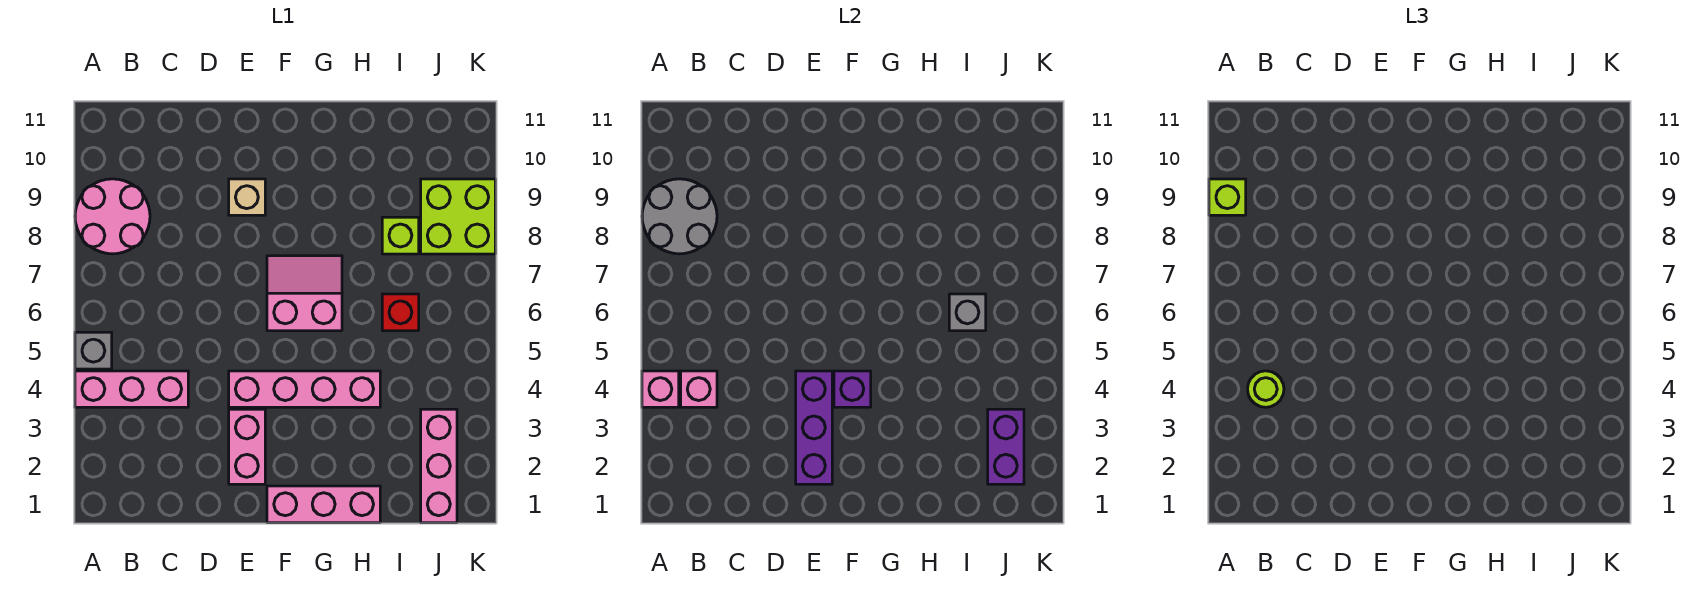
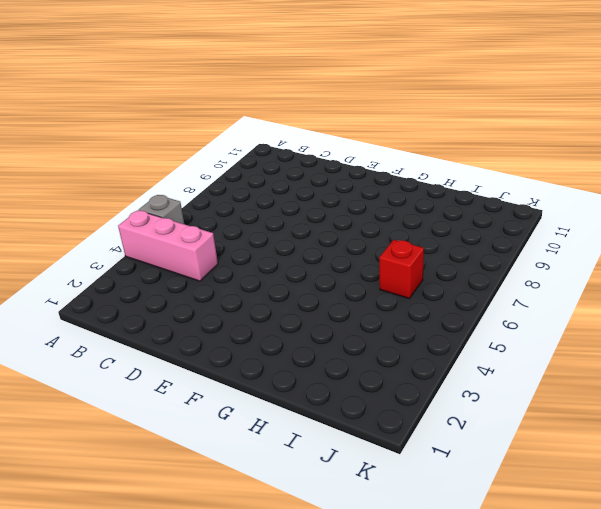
none -> pink round brick A8:B9 level 1
none -> pink brick E2:E3 level 1
none -> pink brick E4:H4 level 1

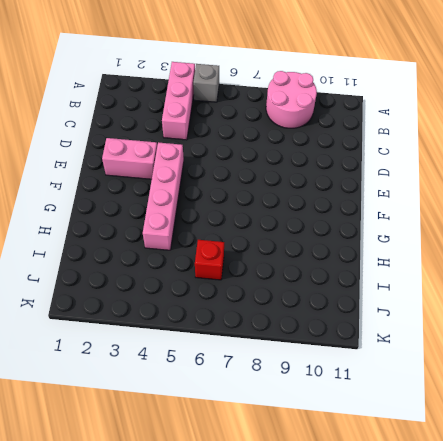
none -> tan brick E9 level 1
none -> pink brick F1:H1 level 1
none -> pink slope F6:G7 level 1 top 6

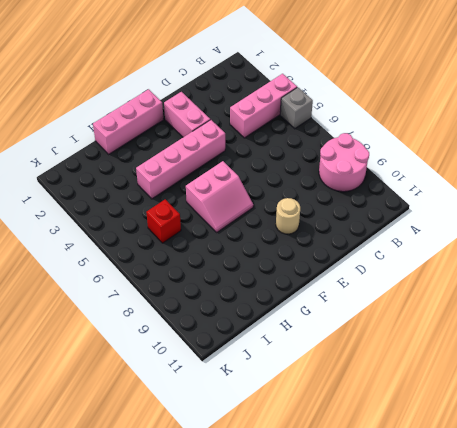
tan round brick E9 level 1 -> tan brick E9 level 1
none -> lime brick I8 level 1
none -> pink brick J1:J3 level 1
none -> lime brick J8:K9 level 1

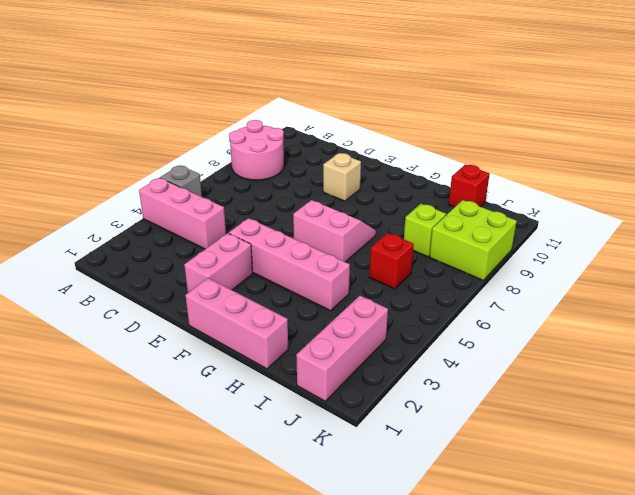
red brick I11 level 1 -> none
none -> pink brick A4 level 2
none -> grey round brick A8:B9 level 2
none -> pink brick B4 level 2

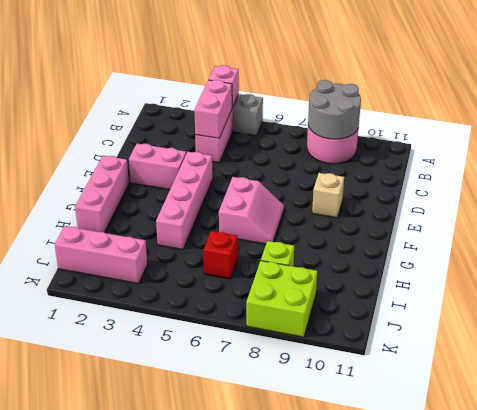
pink brick B4:C4 level 2 -> pink brick B4 level 2
none -> purple brick E2:E4 level 2
none -> purple brick F4 level 2
none -> grey brick I6 level 2

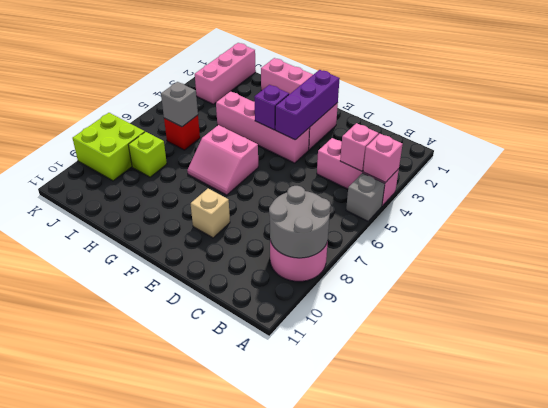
none -> purple brick J2:J3 level 2
none -> lime brick A9 level 3
none -> lime round brick B4 level 3

